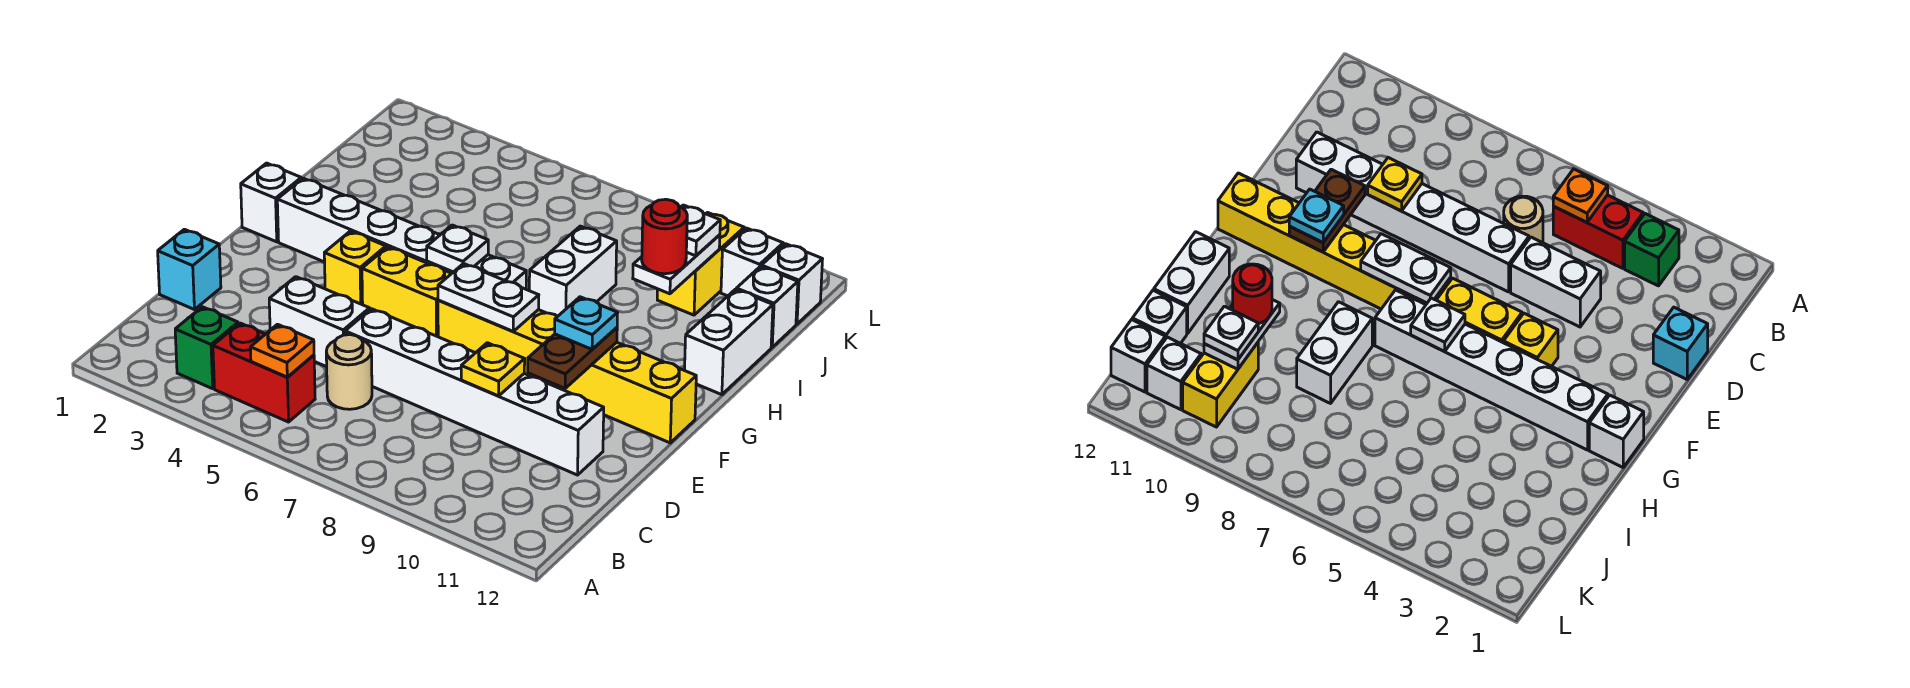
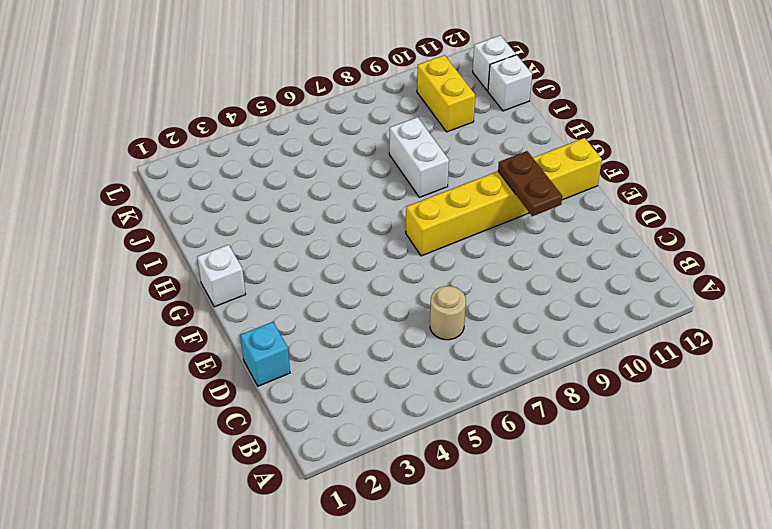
none -> green brick B3 level 1
none -> red brick B4:B5 level 1
none -> white brick D4:D5 level 1

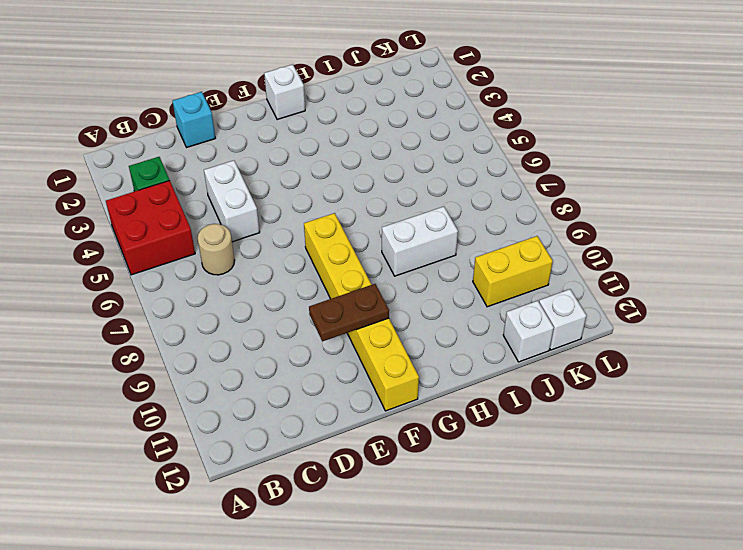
red brick A4:B5 level 1 -> red brick B4:B5 level 1
none -> white brick D6:D11 level 1
none -> yellow brick F4 level 1
none -> yellow brick F5:F6 level 1

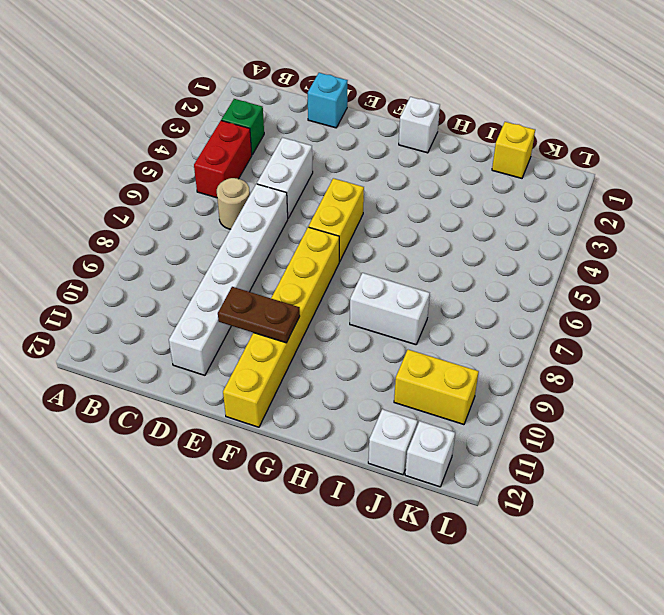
yellow brick J1 level 1 -> yellow brick F4 level 1
none -> white brick G2:G7 level 1
none -> white brick H12:I12 level 1
none -> white brick K11 level 1

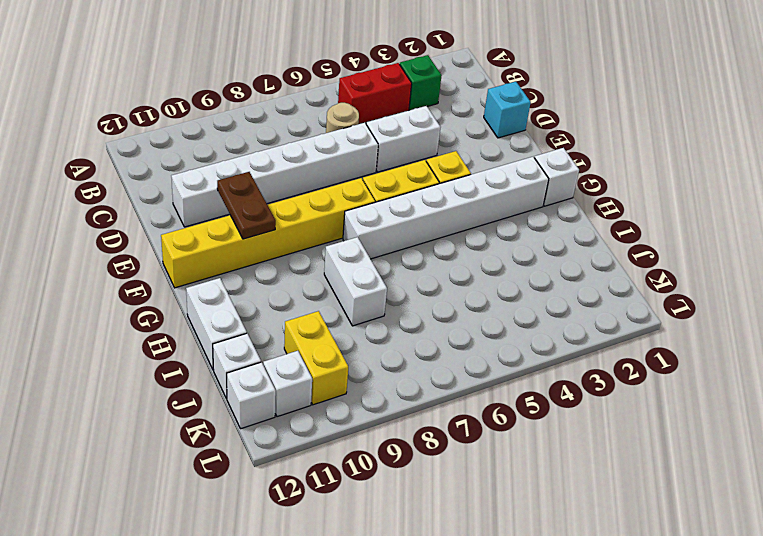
none -> orange plate B5 level 2
none -> yellow plate D9 level 2
none -> white plate F7:F8 level 2

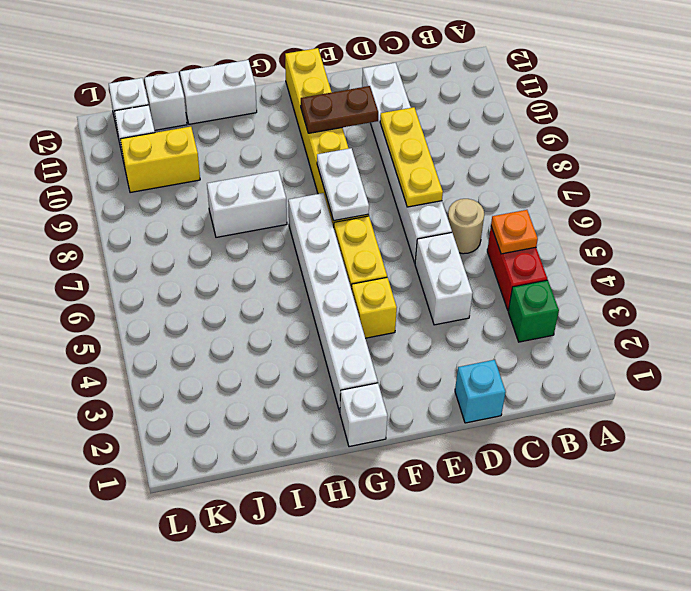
yellow plate D7:D9 level 2 -> yellow plate D9 level 2
none -> white plate G6 level 2
none -> white plate I10:J10 level 2
none -> cyan plate F10 level 3

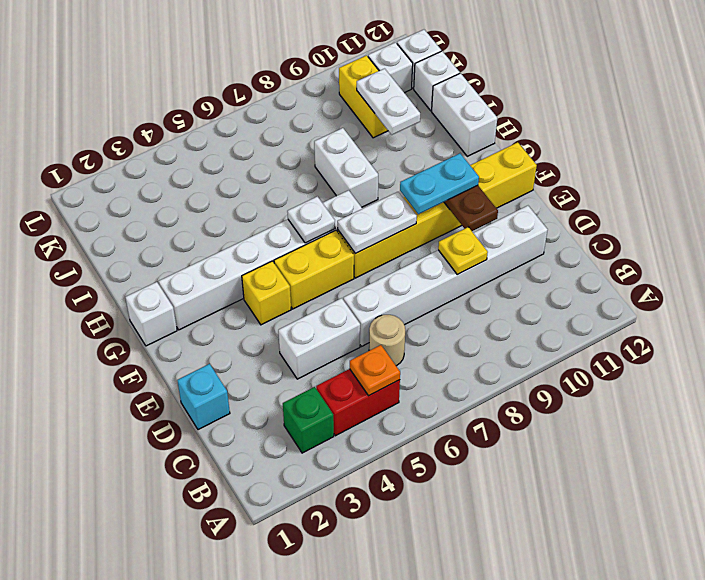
cyan plate F9:F10 level 3 -> cyan plate F10 level 3
none -> red round brick I10 level 3
none -> white plate J10 level 3

